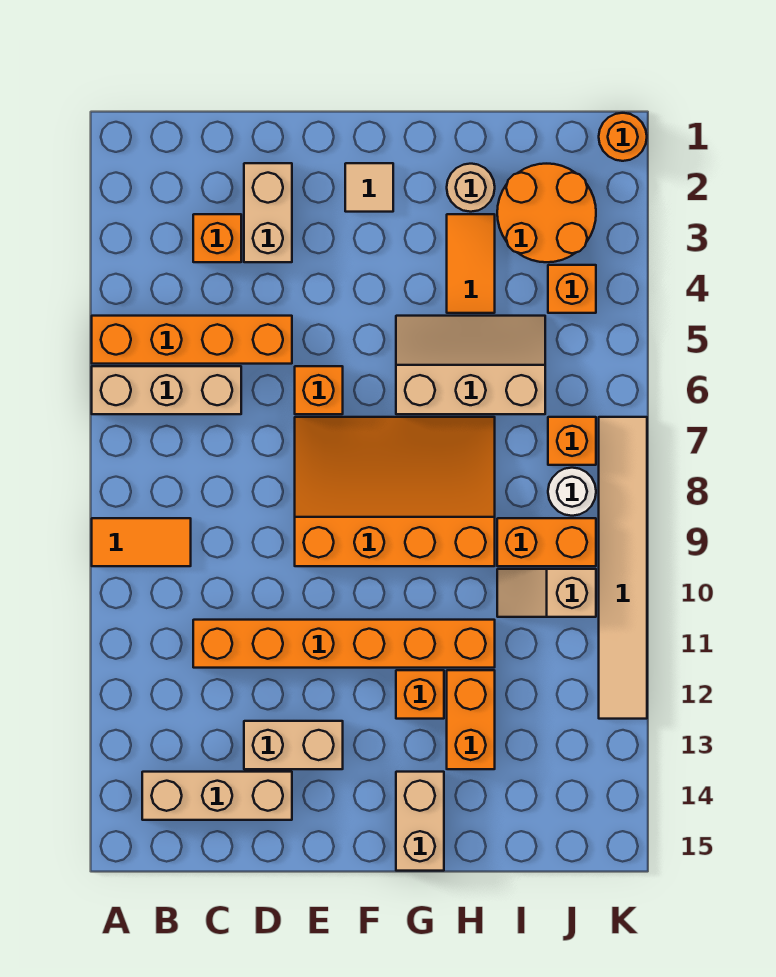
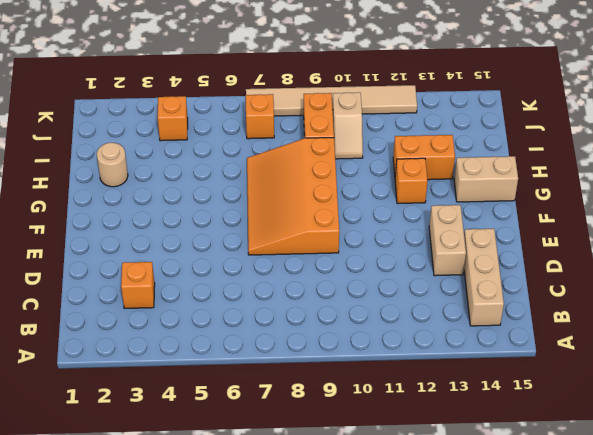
none -> orange brick A5:D5 level 1
none -> tan brick A6:C6 level 1
none -> orange tile A9:B9 level 1

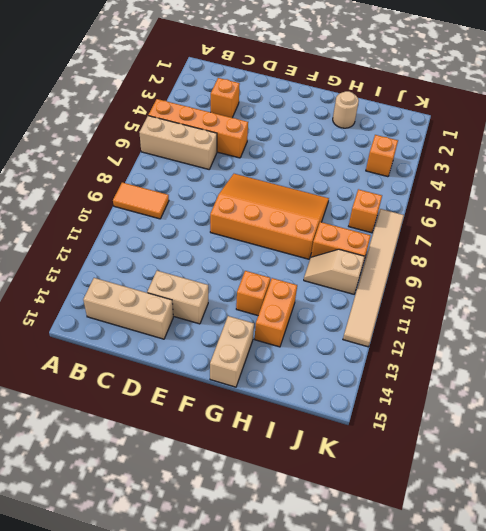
none -> orange brick C11:H11 level 1
none -> tan brick D2:D3 level 1
none -> orange brick E6 level 1

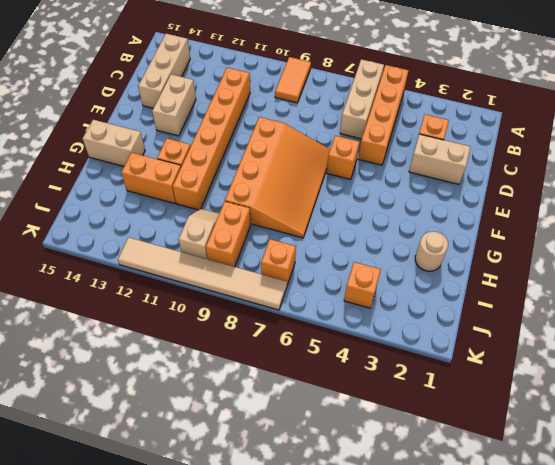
none -> tan tile F2 level 1
none -> tan slope G5:I6 level 1 top 6
none -> orange tile H3:H4 level 1

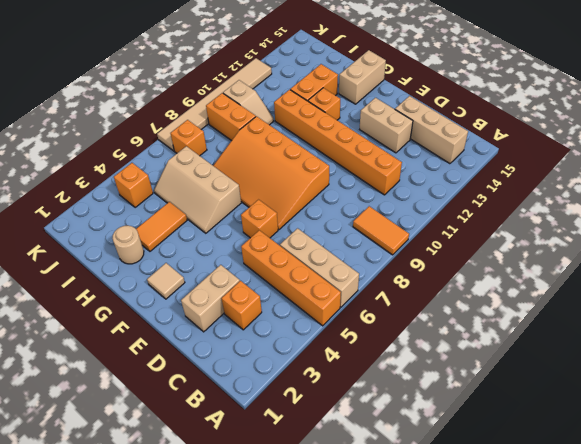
none -> orange round brick I2:J3 level 1
none -> white round brick J8 level 1
none -> orange round brick K1 level 1

